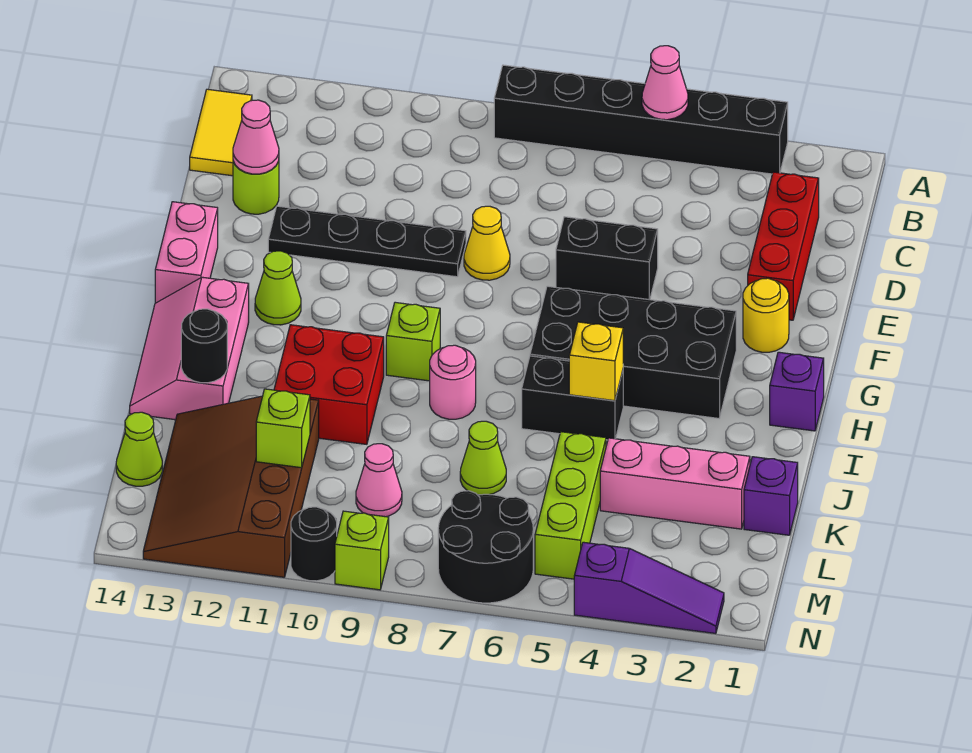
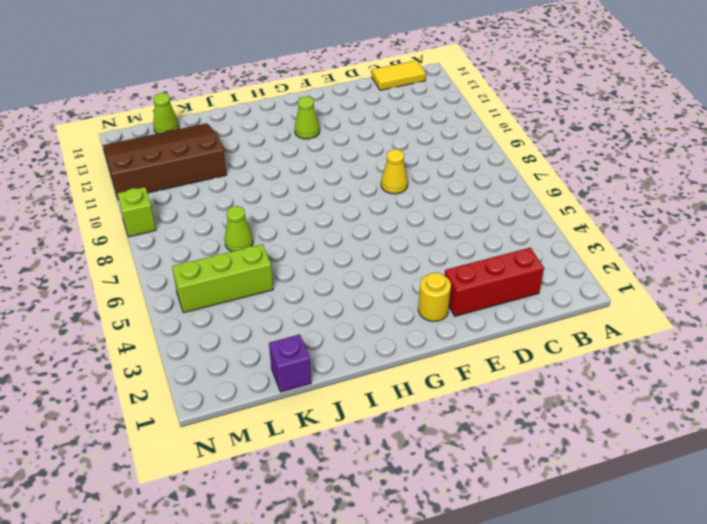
none -> black brick A3:A8 level 1
none -> lime round brick D13 level 1
none -> black brick E5:E6 level 1
none -> black plate E9:E12 level 1

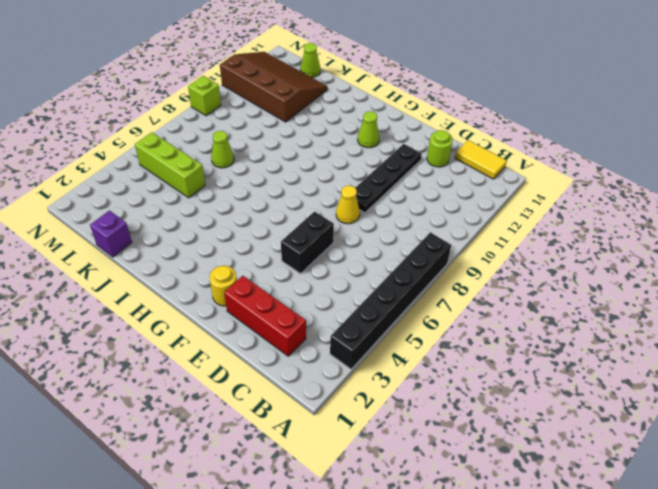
none -> pink brick F14:G14 level 1
none -> black brick G3:H6 level 1
none -> purple brick H1 level 1
none -> lime brick H9 level 1

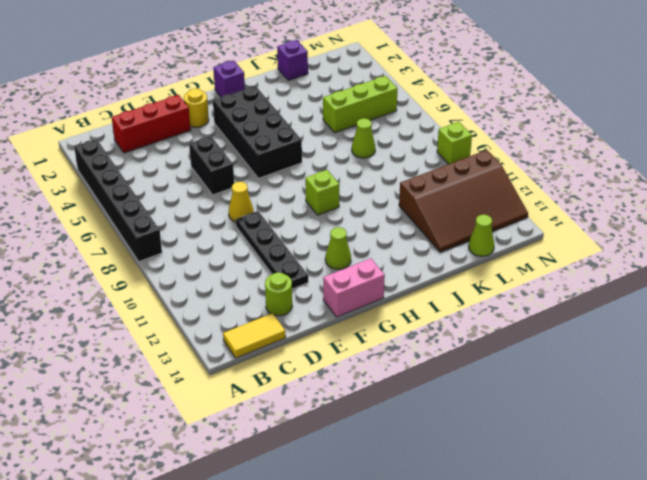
none -> pink slope H13:J14 level 1 top 13
none -> black brick I5:I6 level 1
none -> pink round brick I8 level 1
none -> red brick I10:J11 level 1

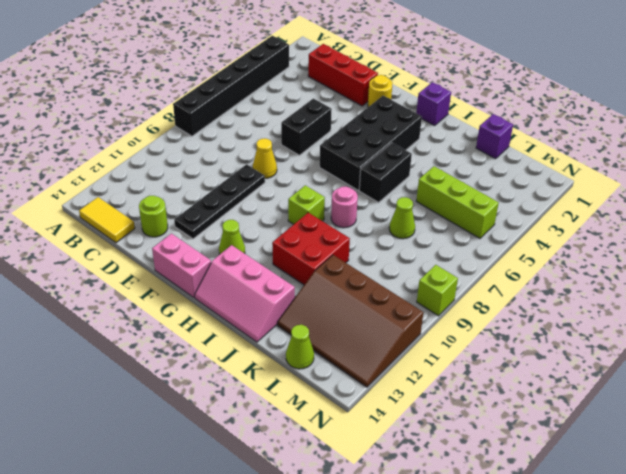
none -> pink brick K2:K4 level 1
none -> pink cone L9 level 1
none -> black round brick M6:N7 level 1
none -> purple slope N2:N4 level 1 top 4

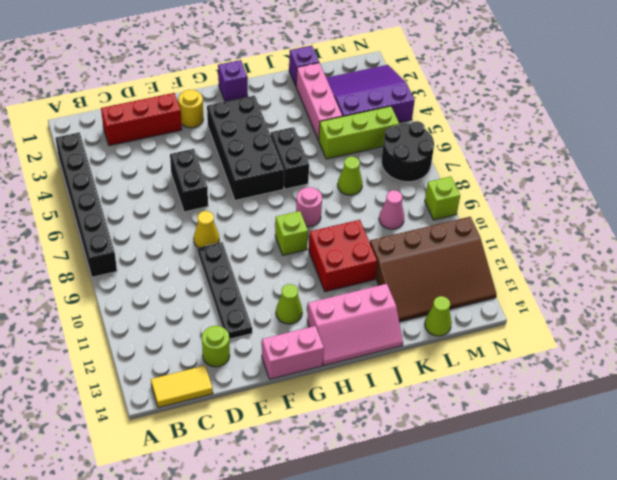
purple slope L2:N4 level 1 top 4 -> purple slope N2:N4 level 1 top 4
none -> black round brick N10 level 1
none -> pink cone A5 level 2
none -> pink cone D13 level 2
none -> yellow brick I5 level 2

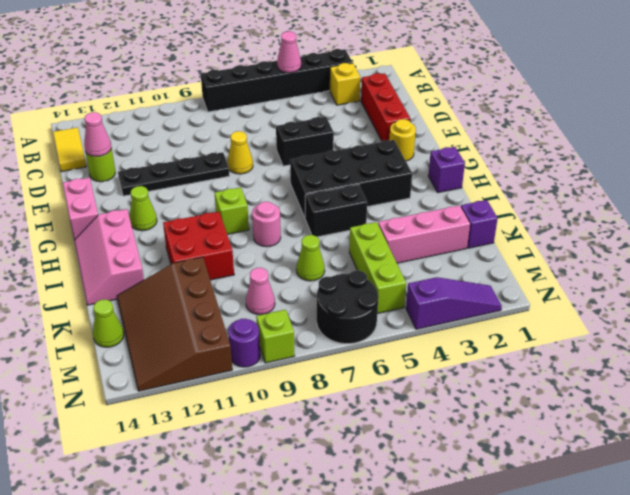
yellow brick B3 level 1 -> yellow brick I5 level 2
purple round brick N10 level 1 -> black round brick N10 level 1
none -> black round brick J13 level 2
none -> lime brick L11 level 2

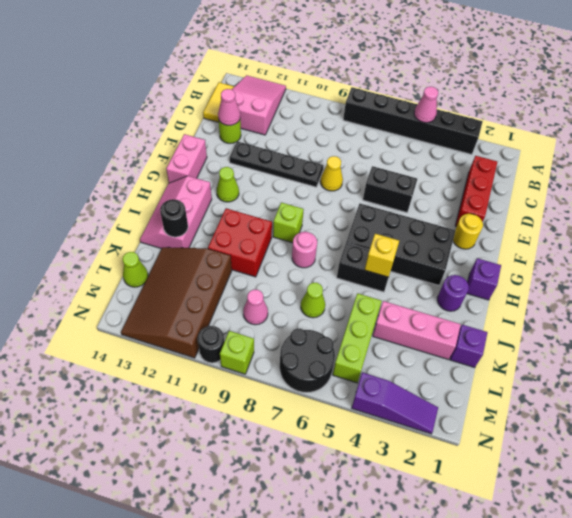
pink slope A12:C13 level 1 top C -> none
purple round brick I2 level 1 -> none
none -> lime brick L11 level 2

